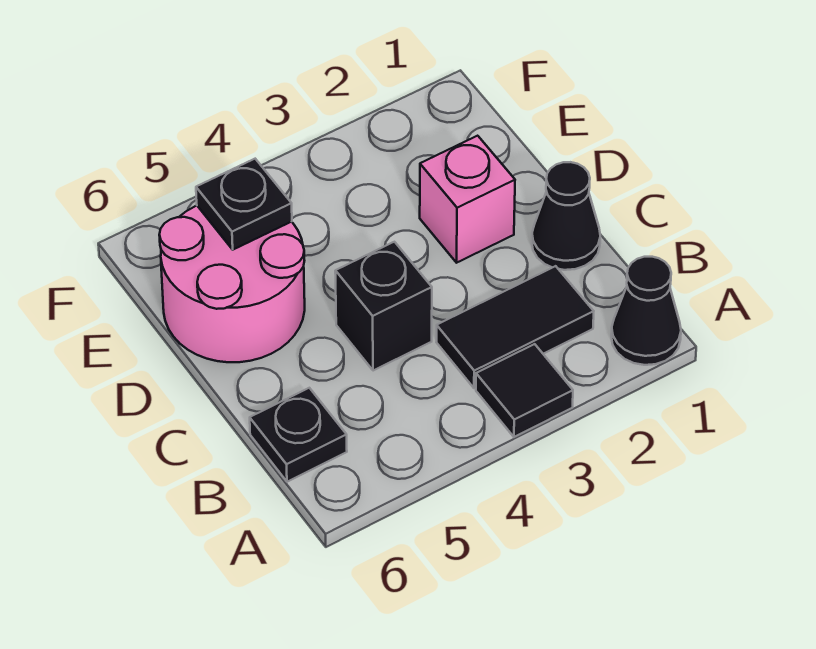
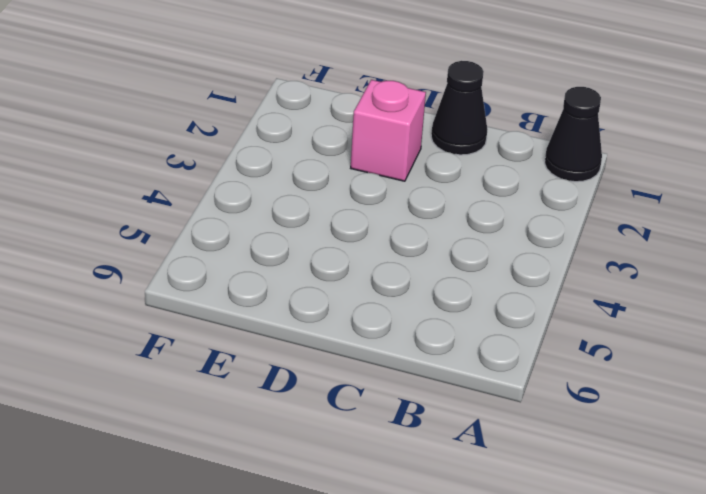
none -> black tile A3 level 1
none -> black tile B2:B3 level 1

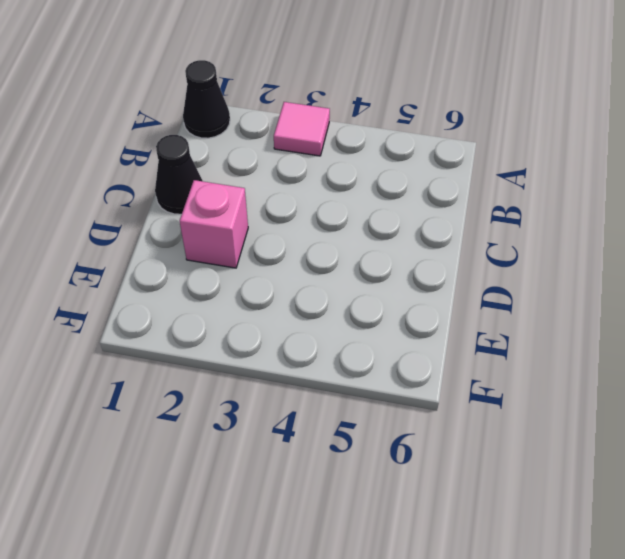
pink tile A3 level 1 -> black tile A3 level 1
none -> black tile B2:B3 level 1
none -> black plate B6 level 1

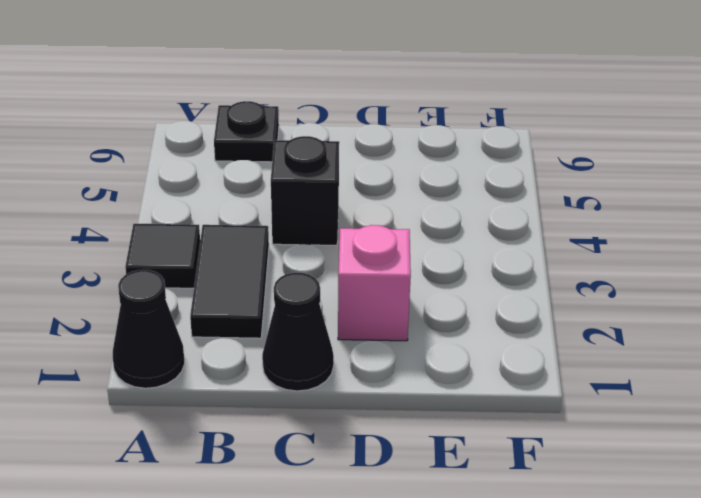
none -> pink round brick D5:E6 level 1
none -> black plate E5 level 2

